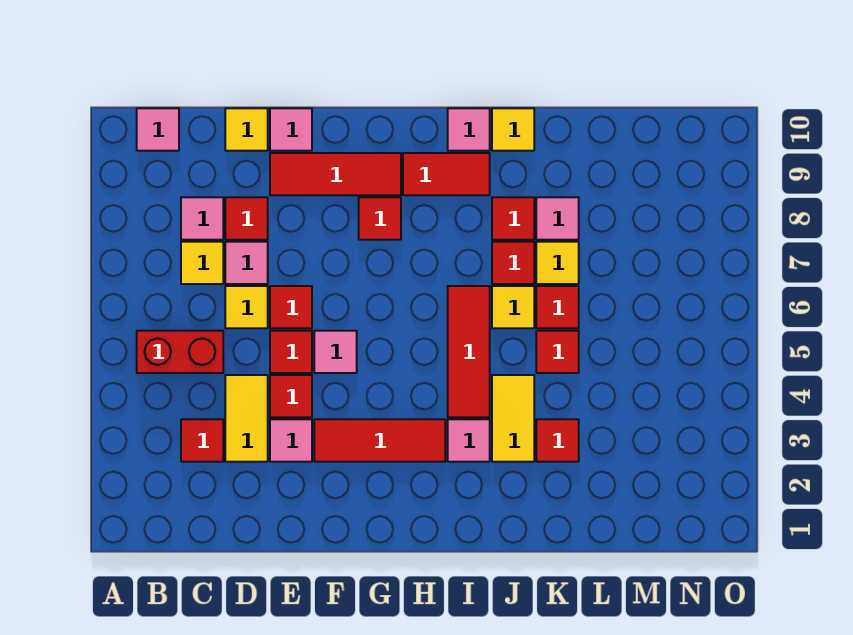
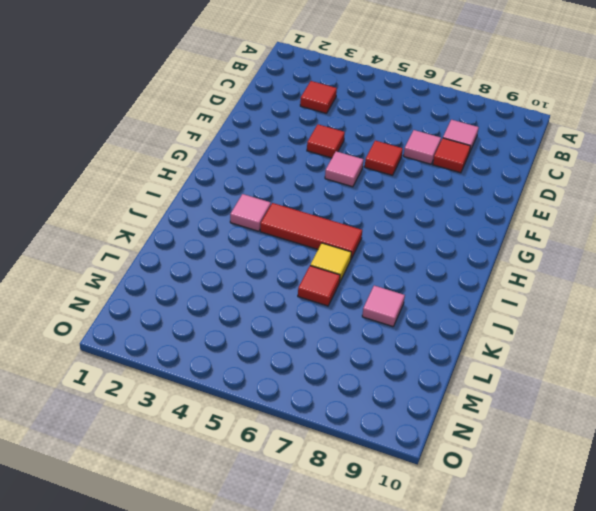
none -> red brick B5:C5 level 1
none -> pink tile B10 level 1
none -> yellow tile C7 level 1
none -> yellow tile D3:D4 level 1

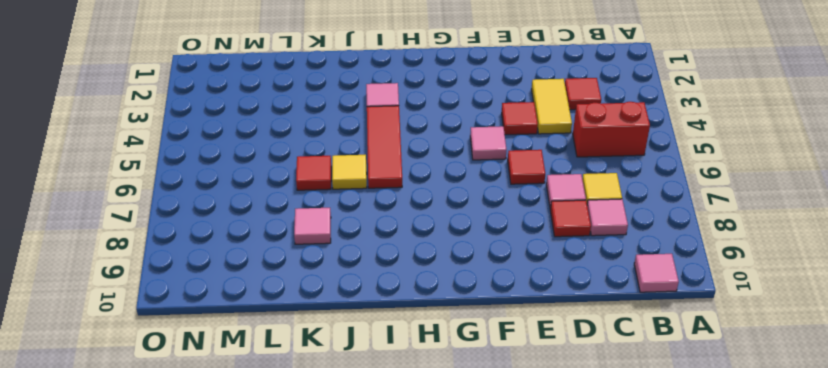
none -> yellow tile D6 level 1
none -> yellow tile D10 level 1
none -> pink tile E3 level 1
none -> red tile E5 level 1

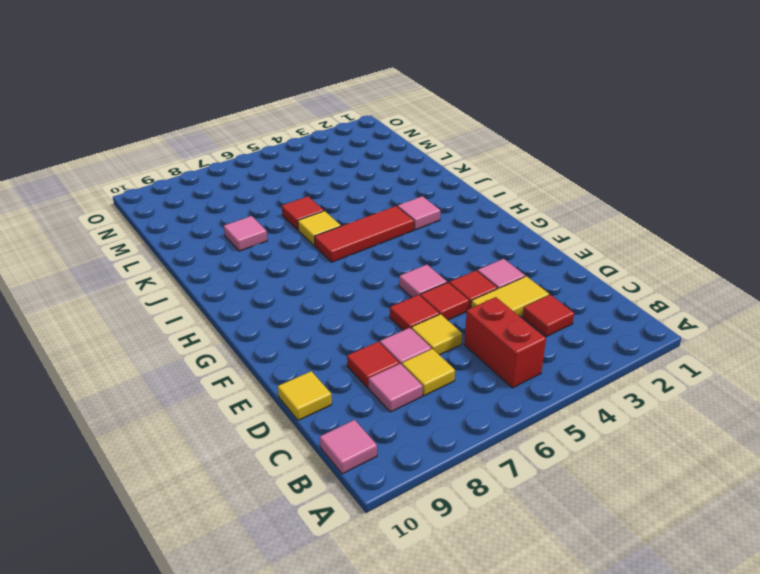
none -> red tile E9:G9 level 1
none -> pink tile E10 level 1
none -> red tile F3:H3 level 1
none -> red tile G8 level 1

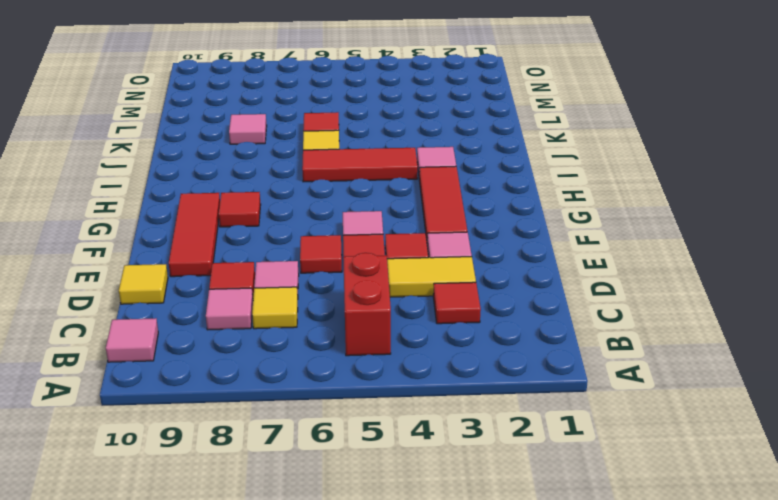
none -> yellow tile D6 level 1
none -> pink tile E10 level 1
none -> red tile H9:I9 level 1
none -> pink tile I10 level 1

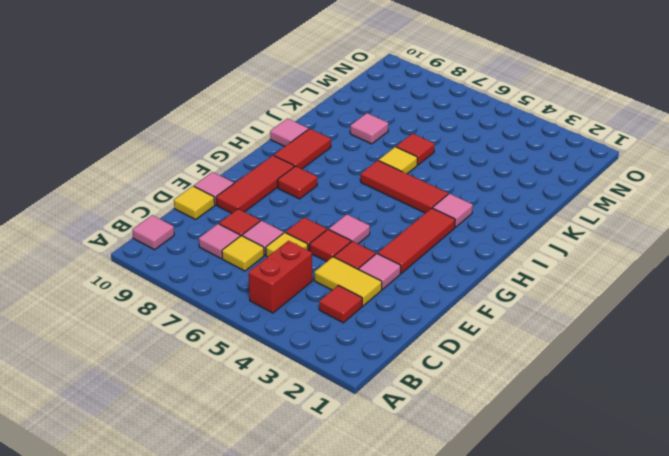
none -> yellow tile J3:J4 level 1
none -> red tile J7 level 1
none -> red tile J8 level 1
none -> yellow tile J10 level 1

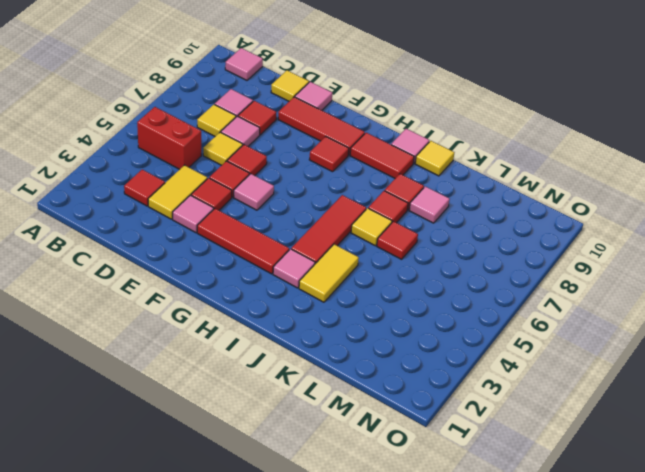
none -> red tile K3 level 1
none -> red tile K5 level 1
none -> yellow tile K7 level 1

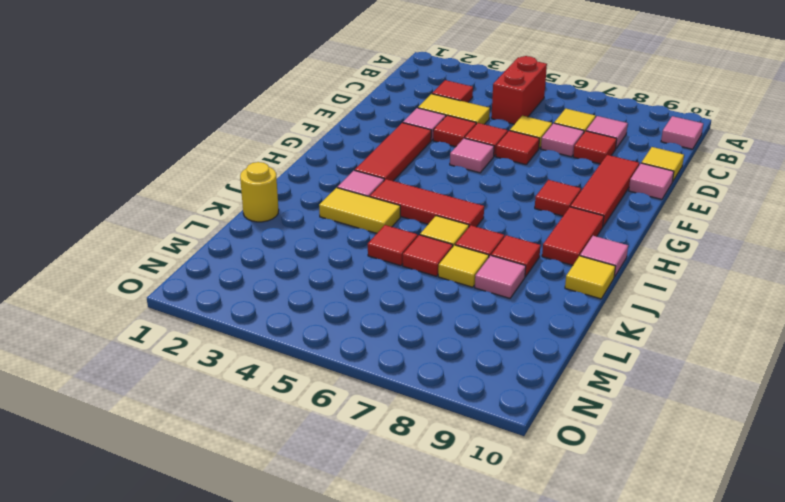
yellow round brick K1 level 1 -> none
none -> red tile K3 level 1

